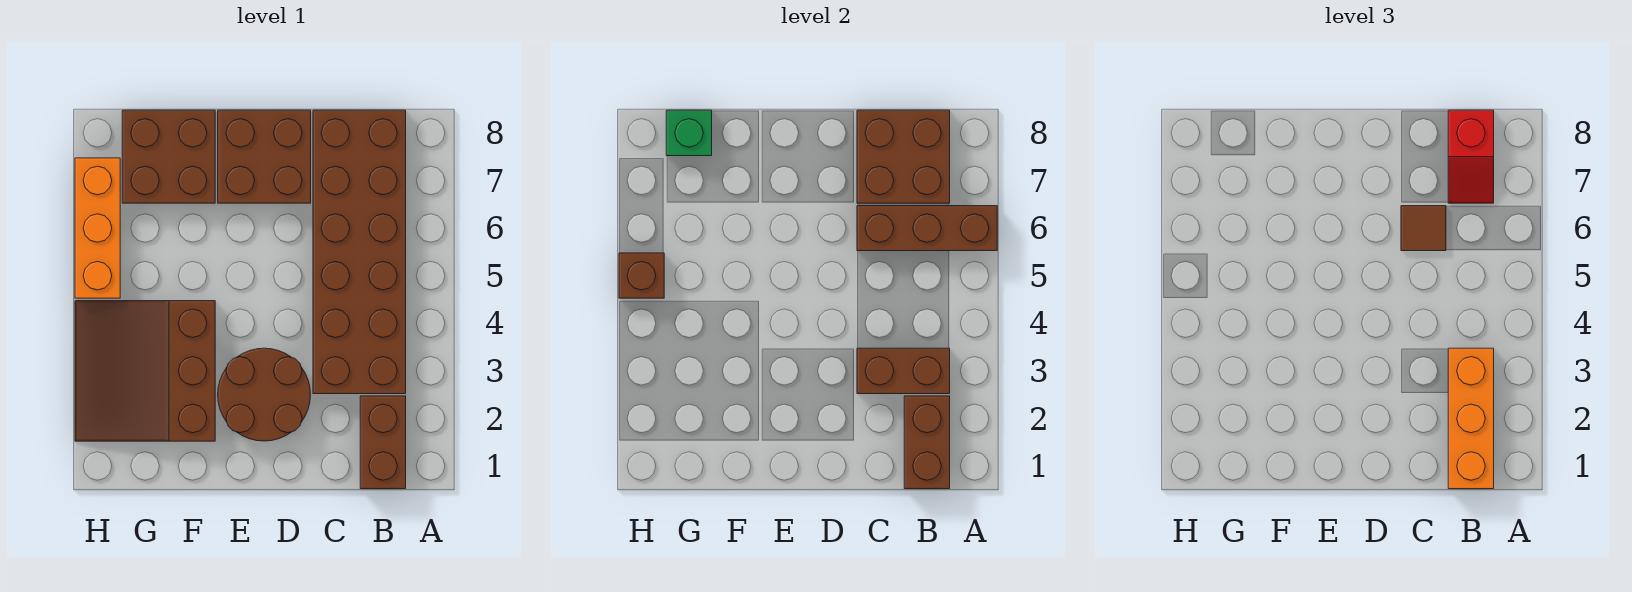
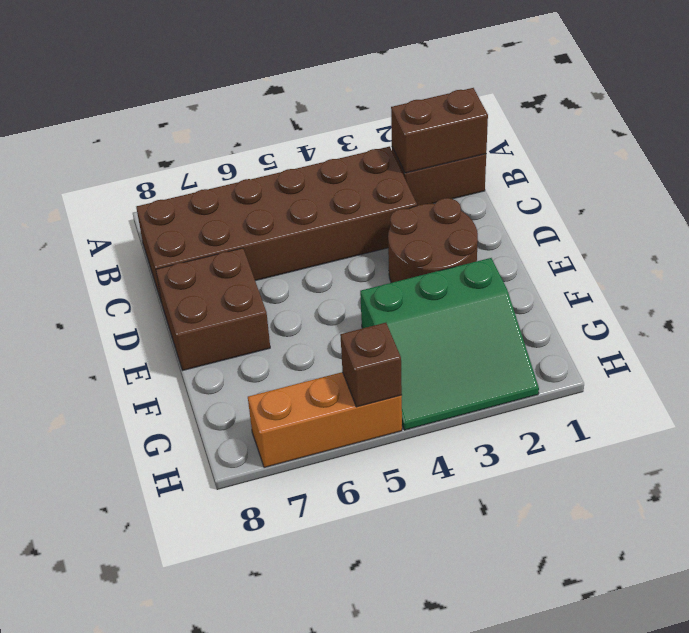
green slope F2:H4 level 1 top F -> brown slope F2:H4 level 1 top F
none -> brown brick F7:G8 level 1
none -> brown brick A6:C6 level 2
none -> brown brick B3:C3 level 2

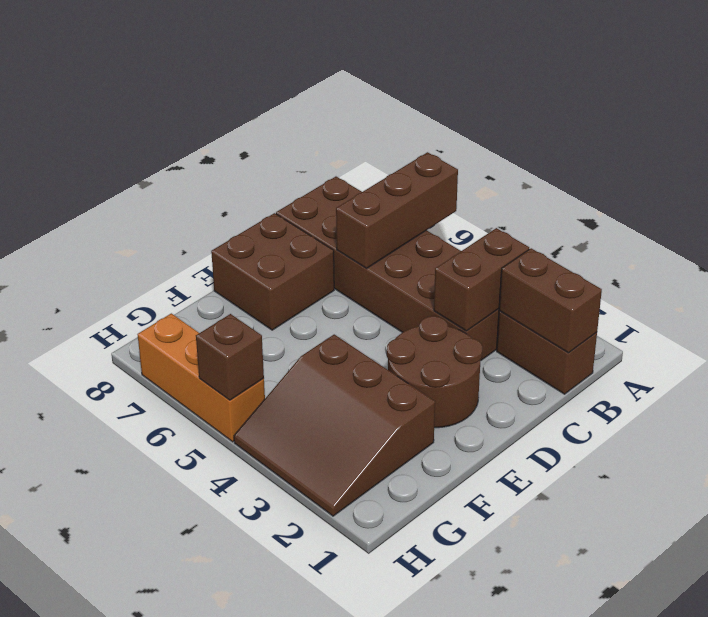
none -> brown brick F7:G8 level 1
none -> brown brick B7:C8 level 2
none -> green brick G8 level 2

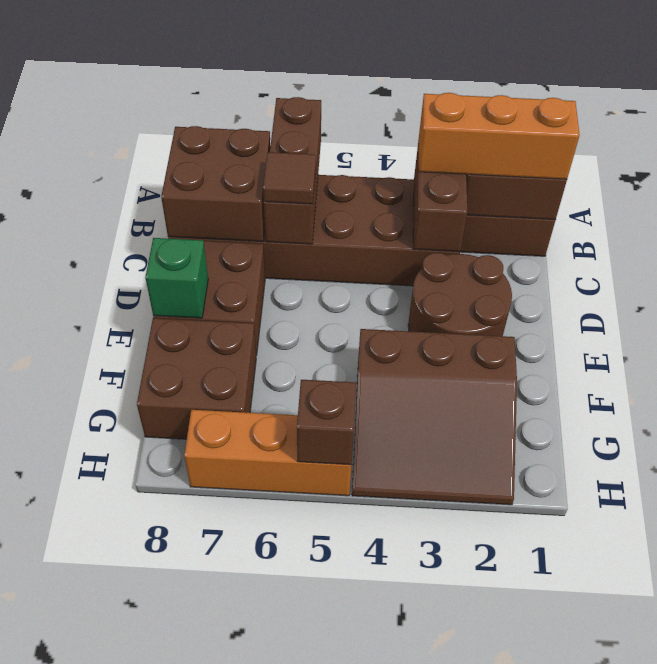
green brick E8 level 2 -> green brick G8 level 2
none -> red slope B7:B8 level 3 top 8

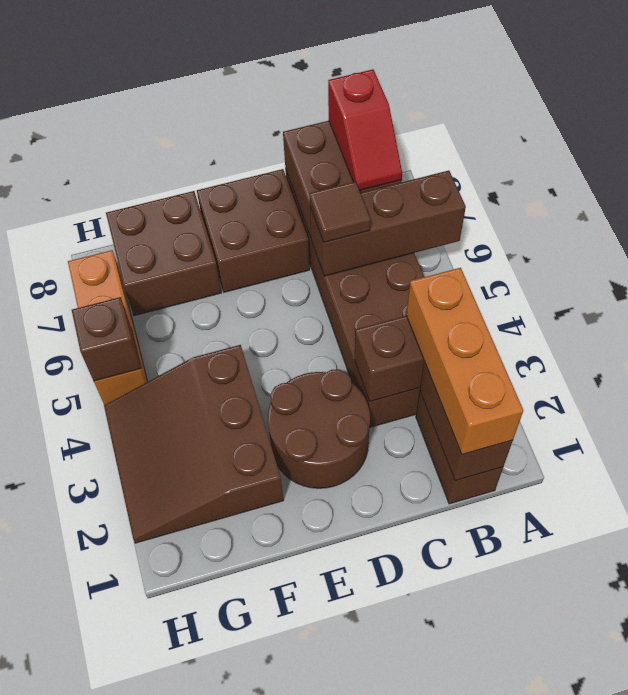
none -> green brick G8 level 2

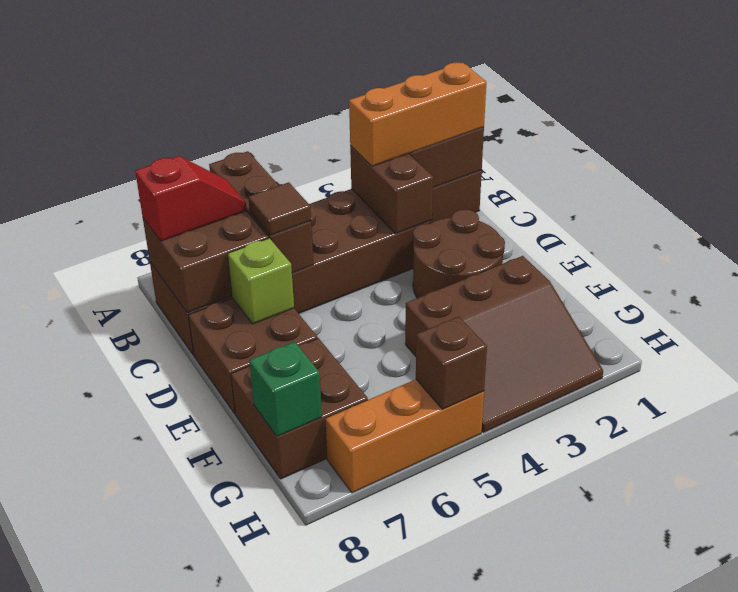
lime brick D7 level 2 -> none

